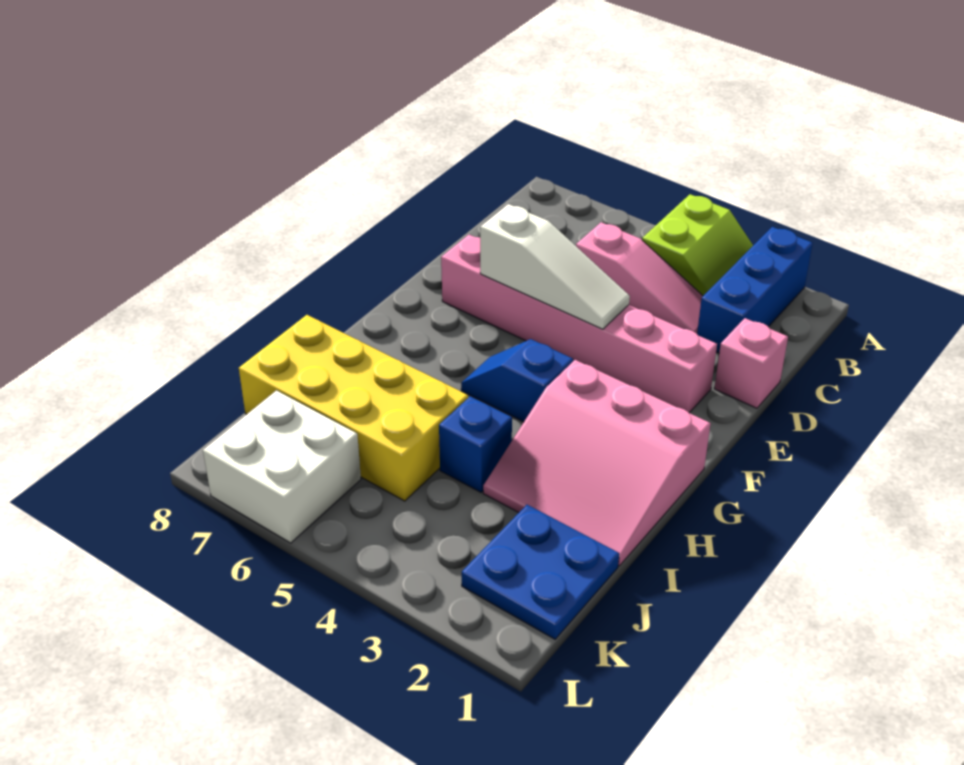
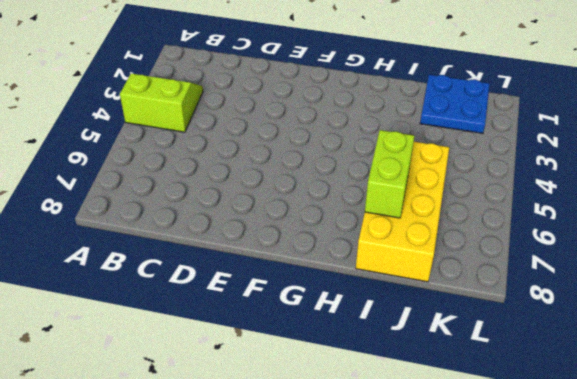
lime brick I6:I7 level 2 -> none
none -> blue brick A2:C2 level 1
none -> pink slope C3:C5 level 1 top 5
none -> pink brick D1 level 1

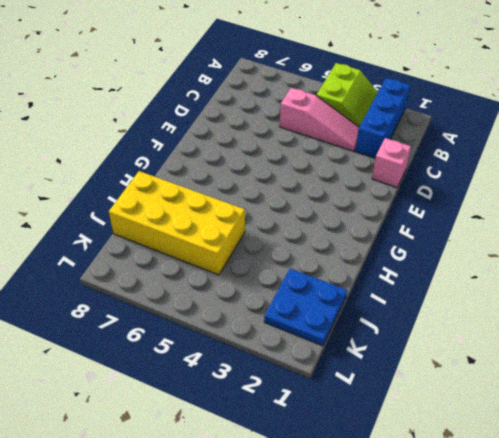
none -> pink brick E2:E7 level 1
none -> pink slope G1:I3 level 1 top G
none -> blue slope G4:G5 level 1 top 4

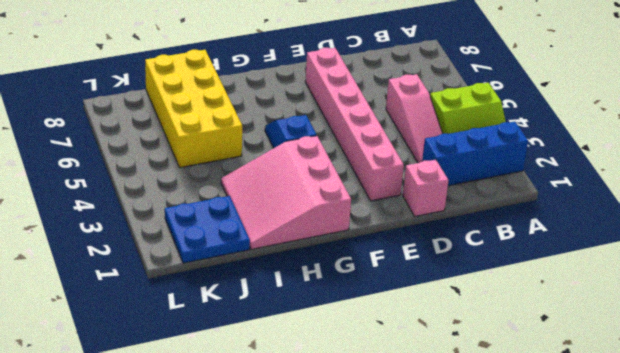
none -> blue brick I4 level 1
none -> white brick K6:L7 level 1
none -> white slope E4:E6 level 2 top 6

